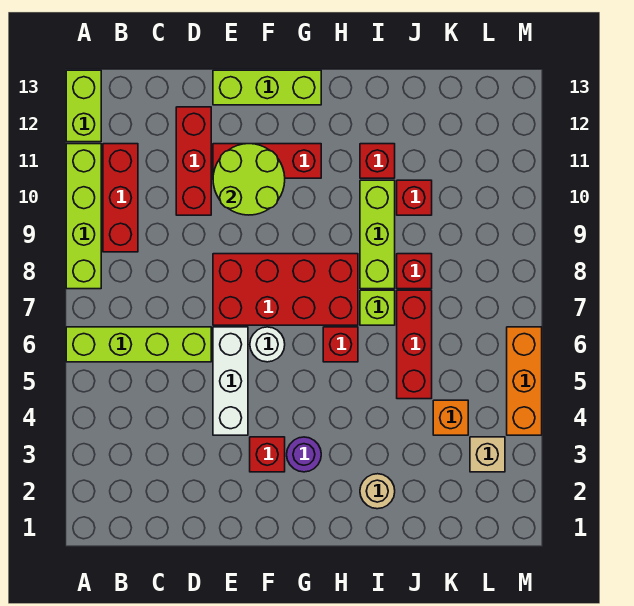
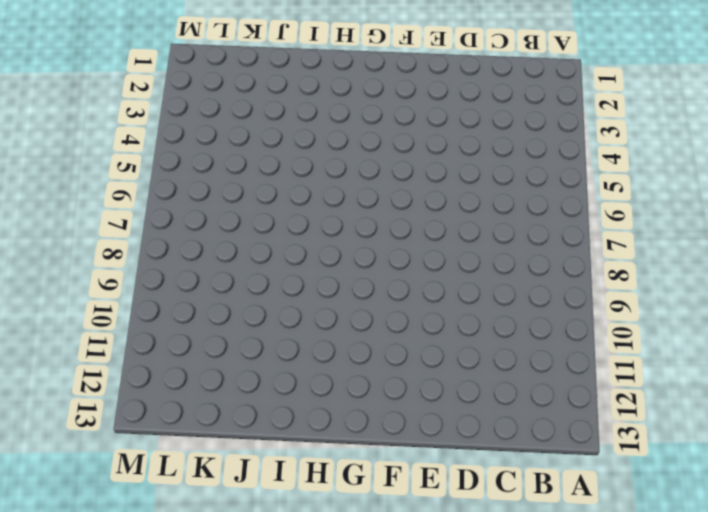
none -> lime brick A6:D6 level 1
none -> lime brick A8:A11 level 1
none -> lime brick A12:A13 level 1

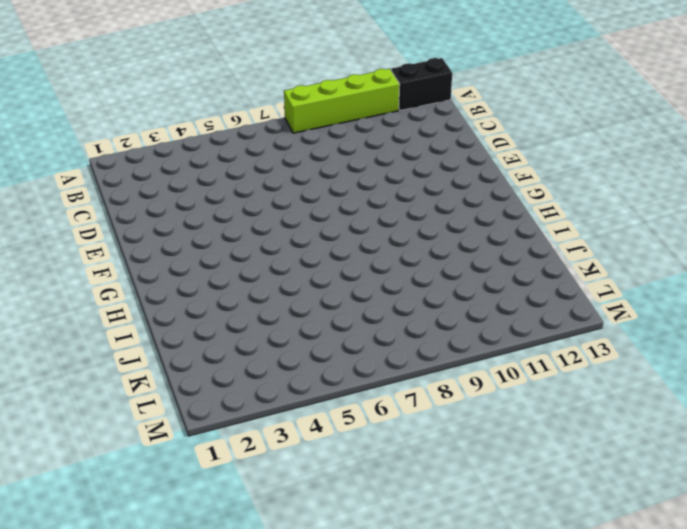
black brick A12:A13 level 1 -> lime brick A12:A13 level 1
none -> lime brick A6:D6 level 1
none -> red brick B9:B11 level 1
none -> red brick D10:D12 level 1

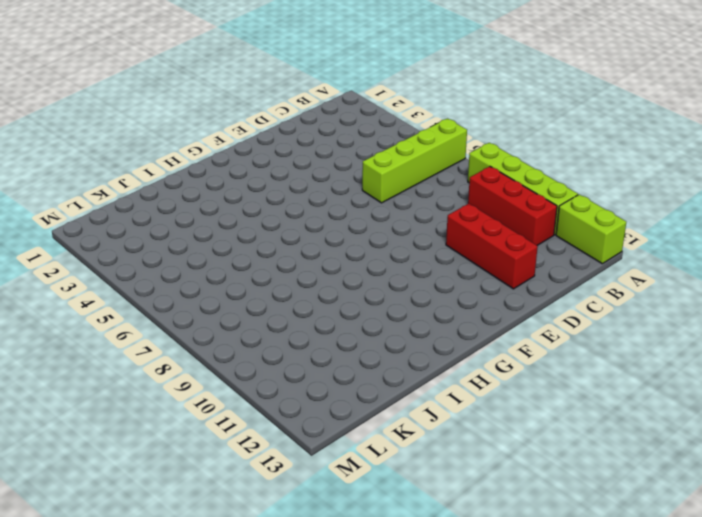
none -> white brick E4:E6 level 1
none -> red brick E7:H8 level 1
none -> red brick E11:G11 level 1

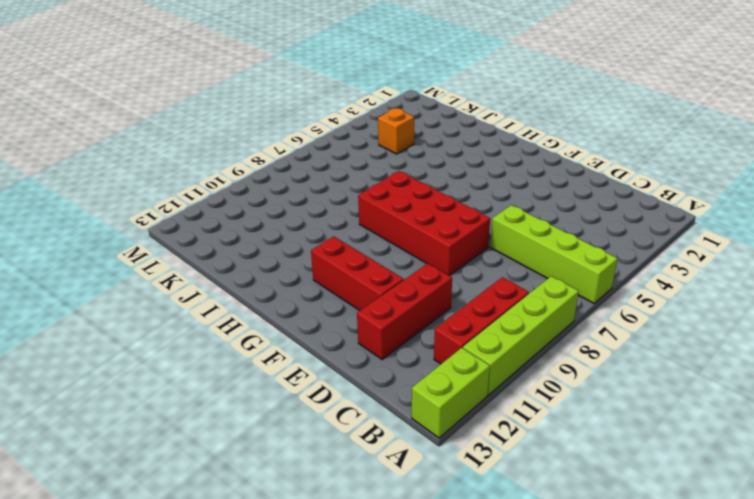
none -> white brick E4:E6 level 1
none -> lime brick E13:G13 level 1
none -> red brick F3 level 1

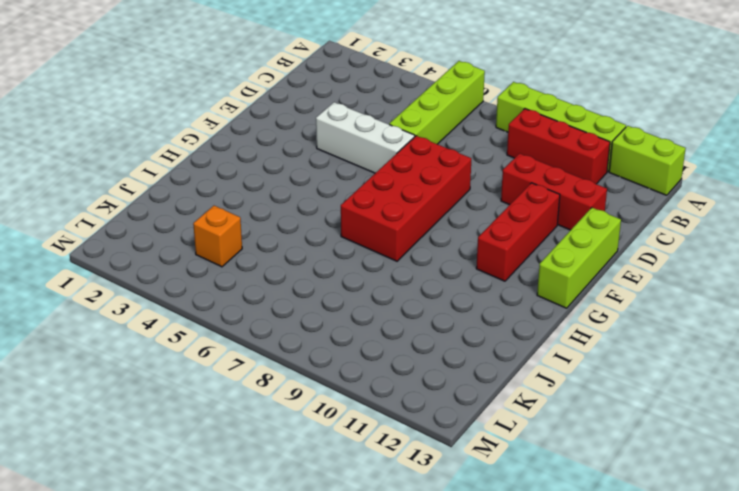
none -> red brick F3 level 1
none -> white round brick F6 level 1
none -> purple round brick G3 level 1

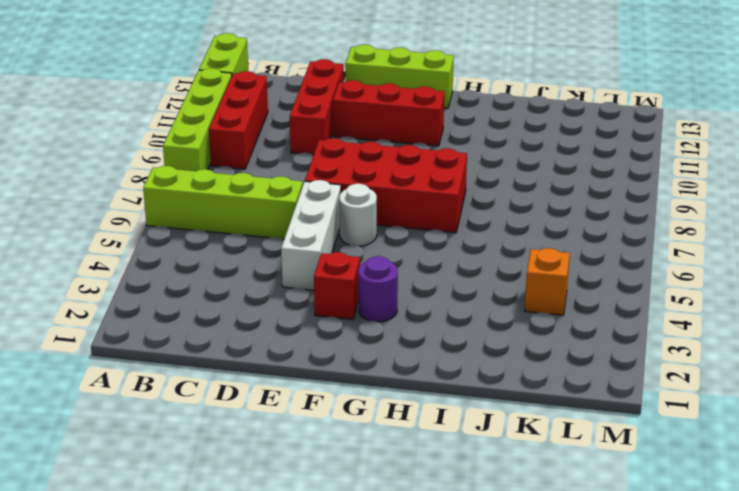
none -> red brick H6 level 1
none -> tan round brick I2 level 1
none -> lime brick I7 level 1

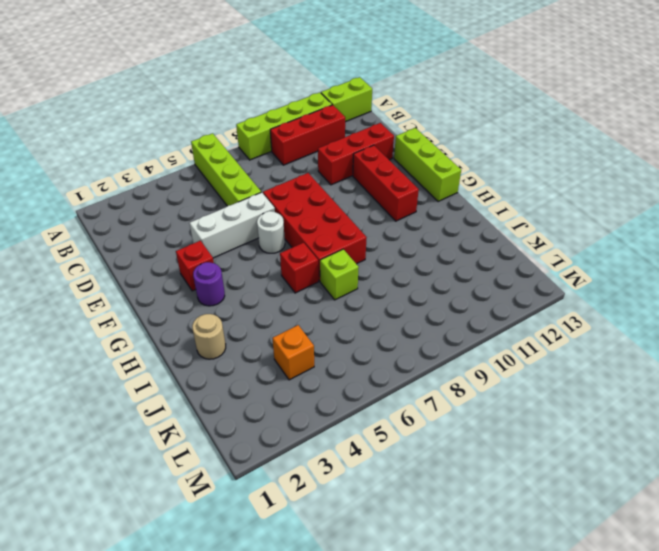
none -> lime brick I8:I10 level 1
none -> red brick I11 level 1
none -> red brick J5:J7 level 1

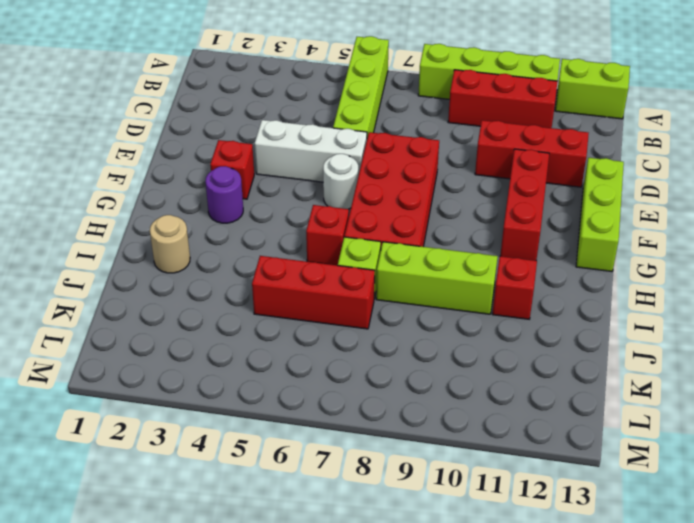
none -> red brick J8 level 1
none -> red brick J10 level 1
none -> orange brick K4 level 1

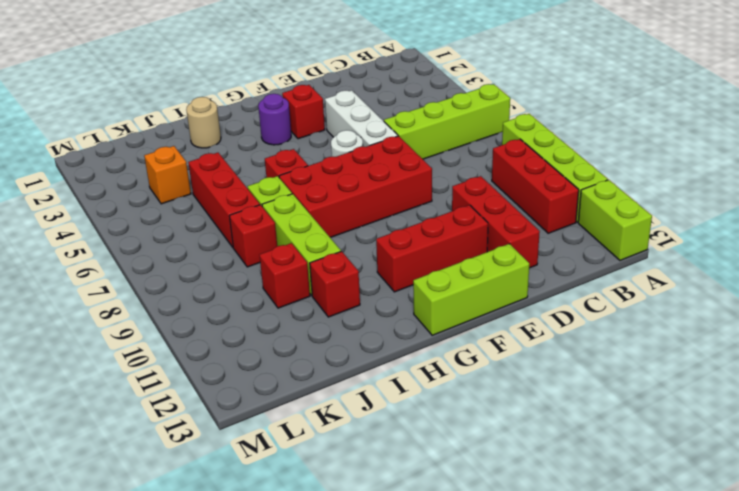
none -> tan brick L3 level 1
none -> orange brick M4:M6 level 1
none -> lime round brick E10:F11 level 2

